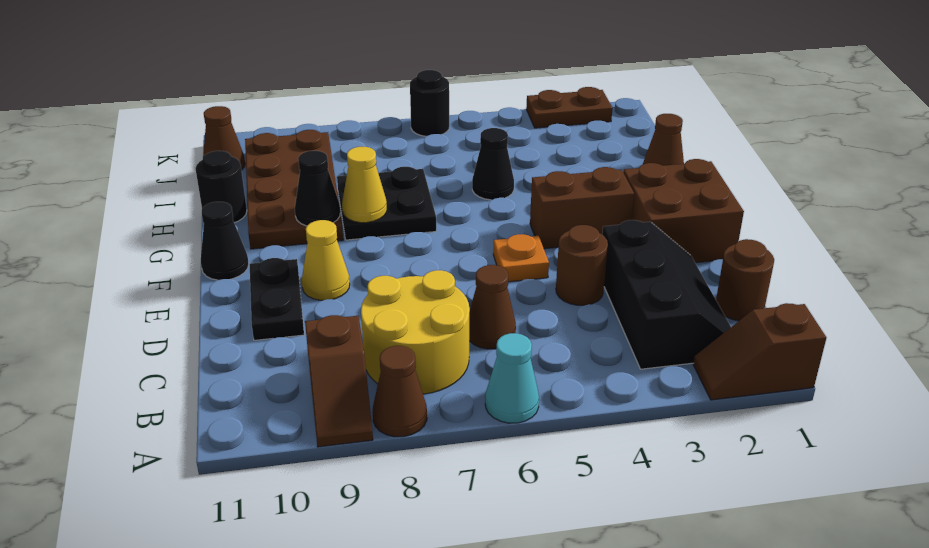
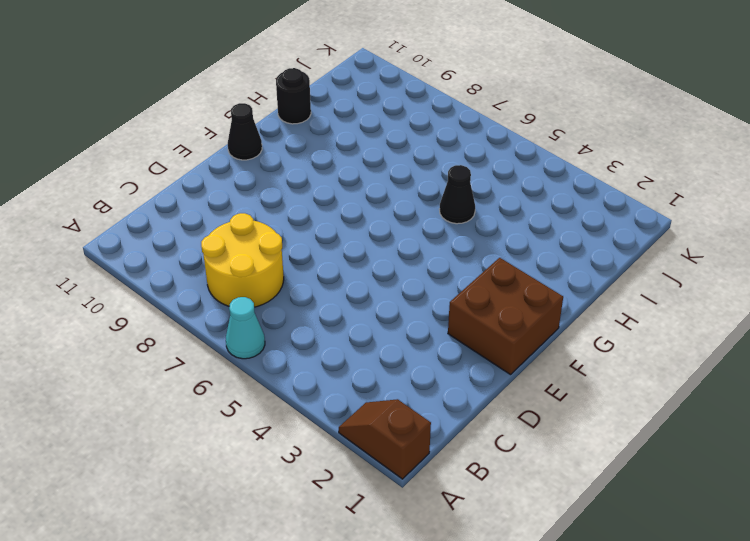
none -> brown cone A8 level 1
none -> brown slope A9:B9 level 1 top B
none -> black slope B2:D3 level 1 top 3

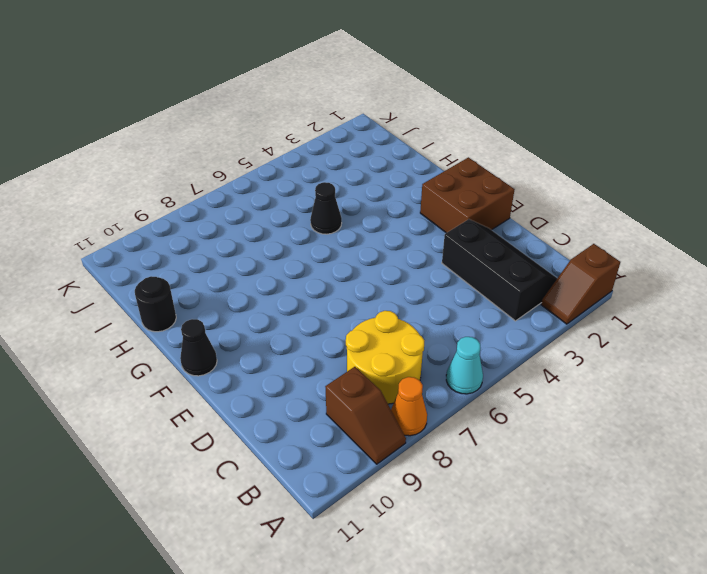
orange cone A8 level 1 -> brown cone A8 level 1
none -> brown round brick C1 level 1
none -> brown cone C6 level 1
none -> brown round brick D4 level 1

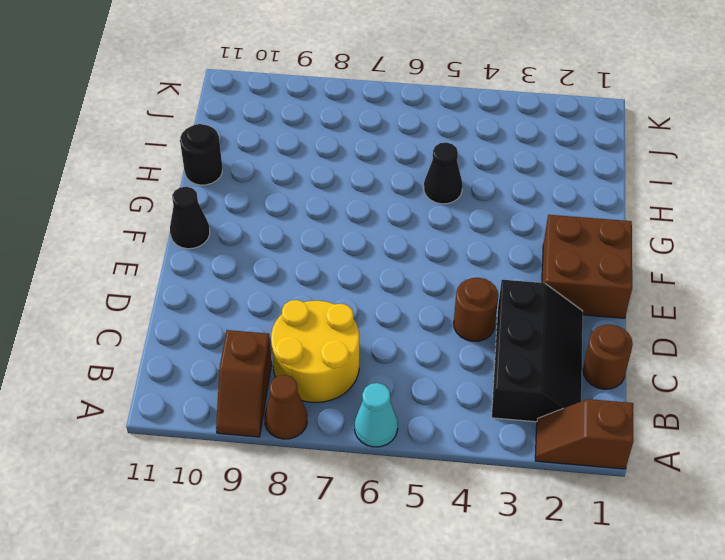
none -> brown cone C6 level 1
none -> black plate D10:E10 level 1
none -> orange plate E5 level 1

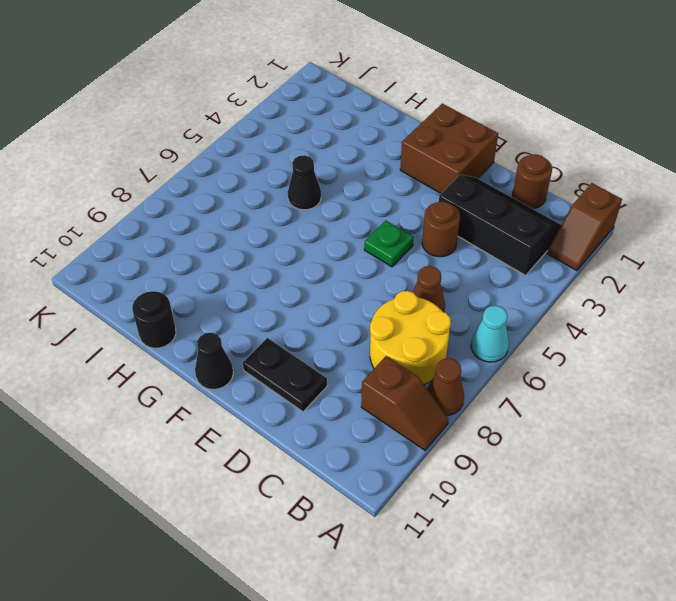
green plate E5 level 1 -> orange plate E5 level 1
none -> yellow cone E9 level 1
none -> brown brick F3:F4 level 1
none -> black plate G7:H8 level 1

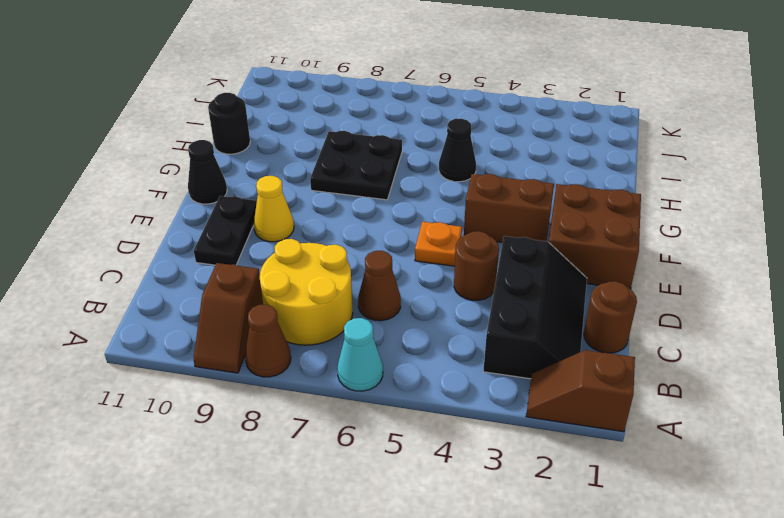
none -> brown plate G9:J10 level 1
none -> brown cone H1 level 1
none -> brown cone J11 level 1

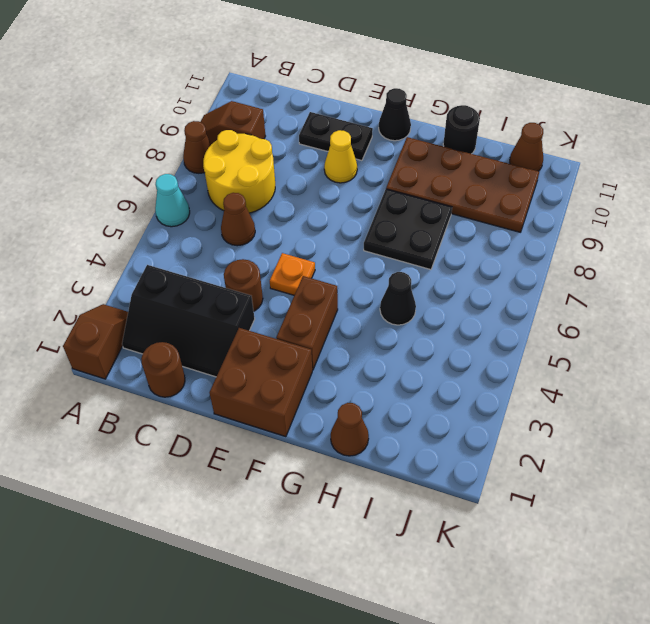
none -> brown plate K2:K3 level 1
none -> black round brick K6 level 1
none -> yellow cone G8 level 2

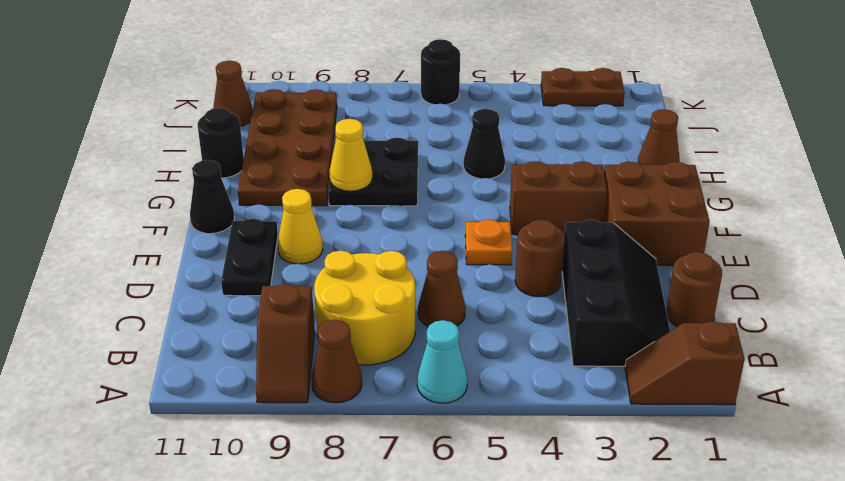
none -> black cone G9 level 2

